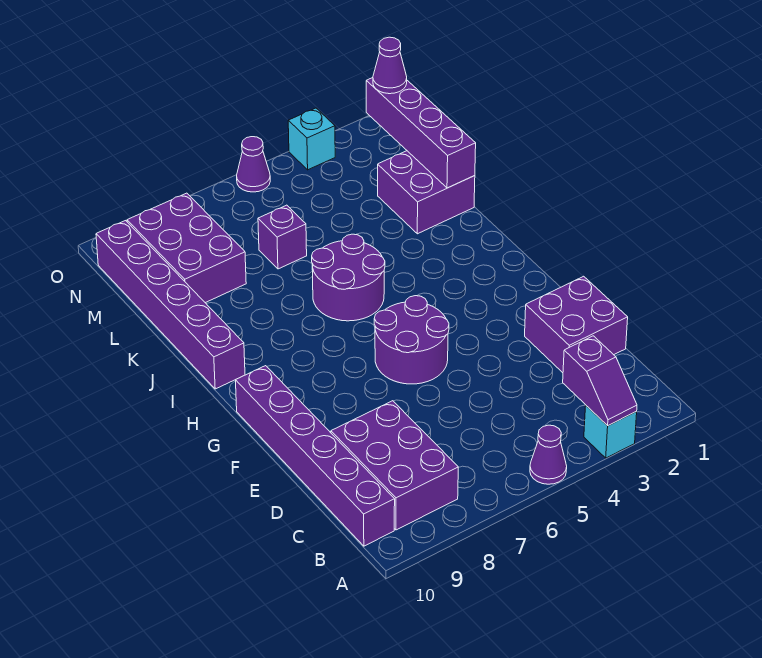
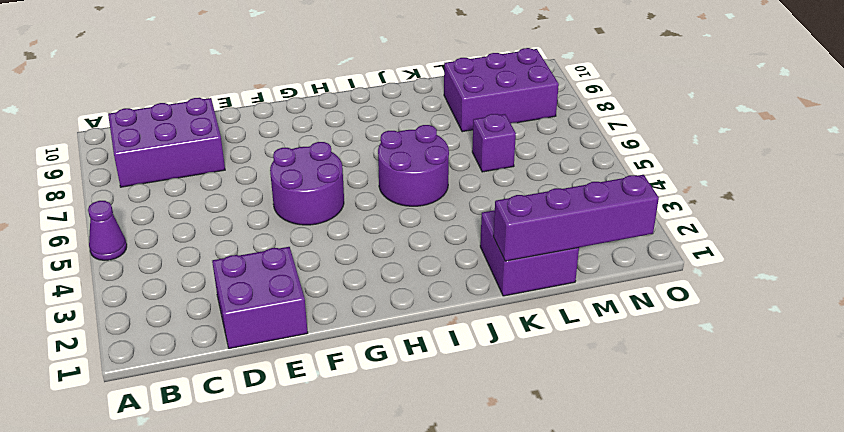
none -> cyan brick A3 level 1
none -> purple brick B10:G10 level 1
none -> purple brick I10:N10 level 1

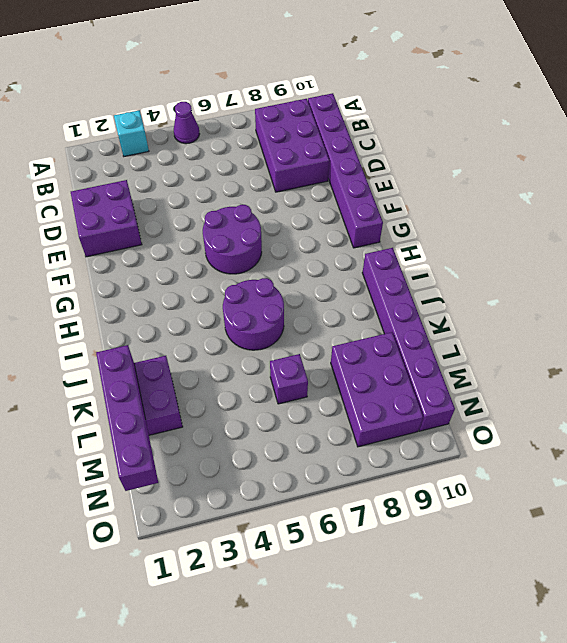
none -> cyan brick O3 level 1
none -> purple cone O5 level 1
none -> purple slope A3:B3 level 2 top B

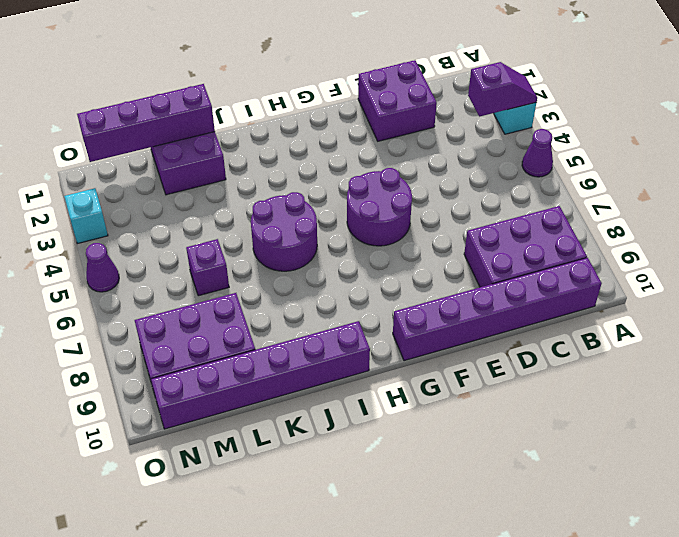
none -> purple cone N1 level 3

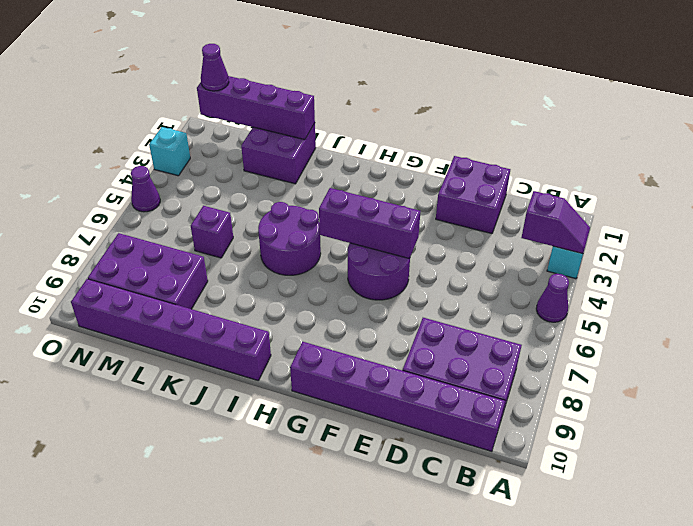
purple brick F5:H5 level 2 -> none

